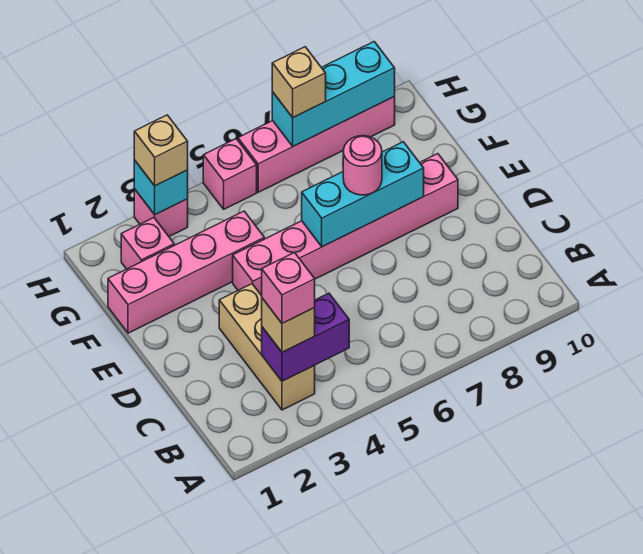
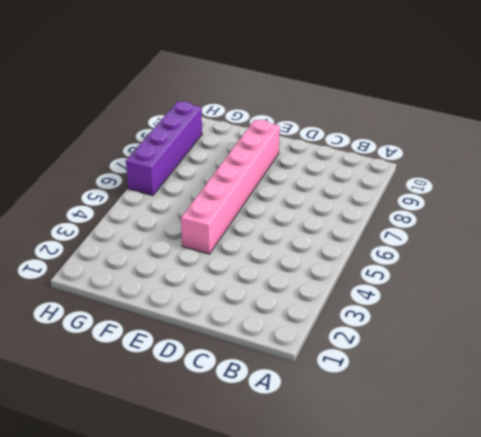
purple brick H6:H9 level 1 -> pink brick H6:H9 level 1
none -> tan brick B3:D3 level 1
none -> pink brick F1:F4 level 1
none -> pink brick G2 level 1

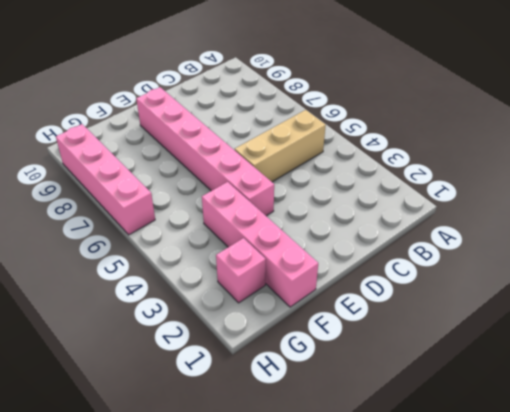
tan brick B5:D5 level 1 -> tan brick B3:D3 level 1
none -> pink brick H3 level 1
none -> pink brick H5 level 1
none -> purple brick B3:B4 level 2

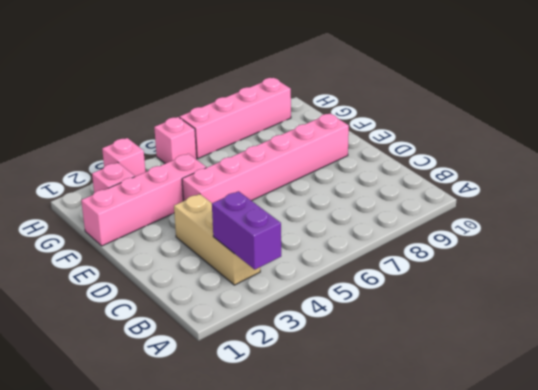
purple brick A3:B3 level 2 -> purple brick B3:B4 level 2
none -> cyan brick E6:E8 level 2
none -> cyan brick H3 level 2
none -> cyan brick H7:H9 level 2

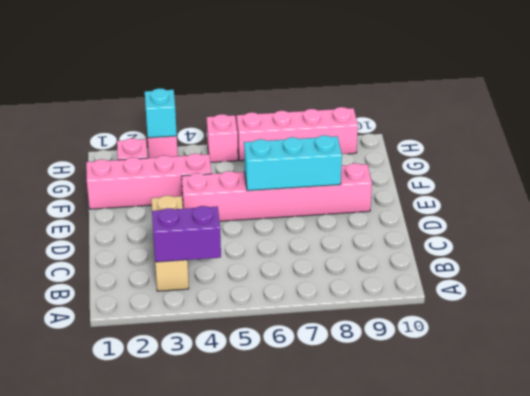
none -> cyan brick H7:H9 level 2
none -> tan brick B3 level 3
none -> pink round brick E7 level 3

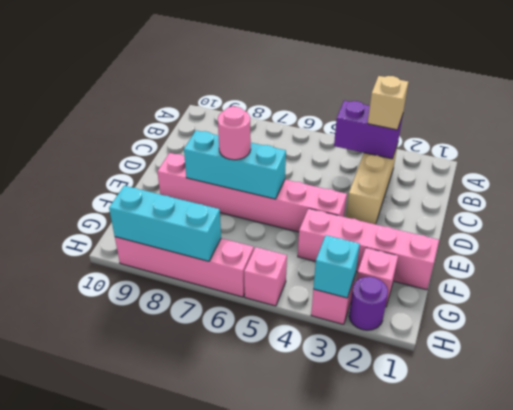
purple round brick H2 level 1 -> none
none -> tan brick H3 level 3
none -> tan brick H7 level 3
none -> pink brick B3 level 4

